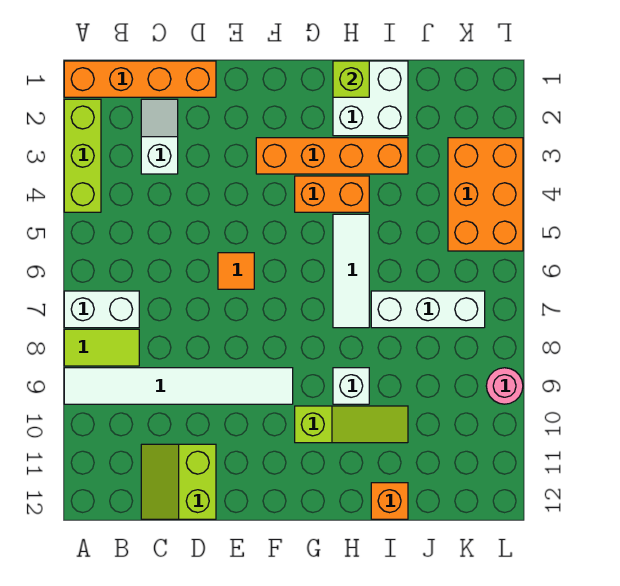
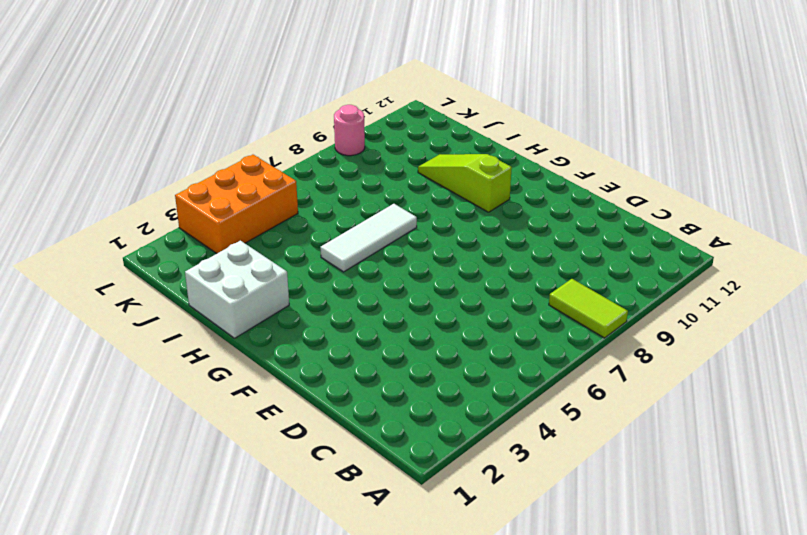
none -> orange brick A1:D1 level 1
none -> lime brick A2:A4 level 1
none -> white brick A7:B7 level 1

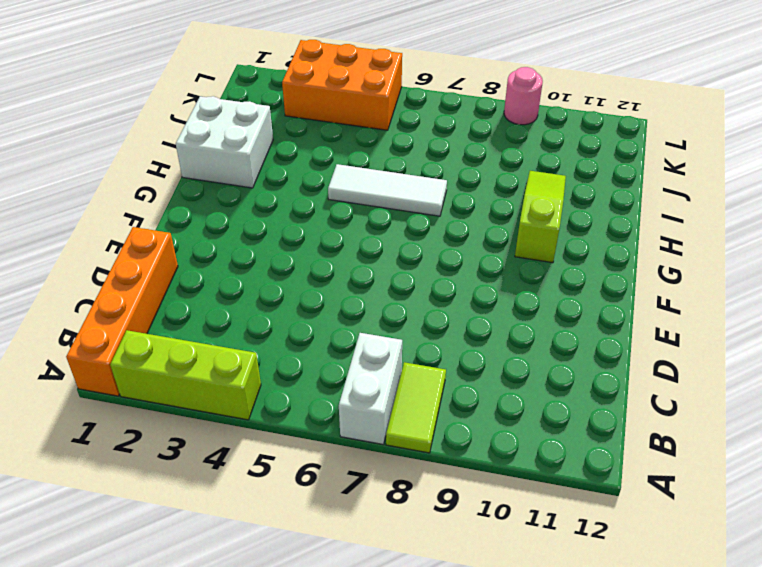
none -> white tile A9:F9 level 1
none -> white slope C2:C3 level 1 top 3
none -> lime slope C11:D12 level 1 top D

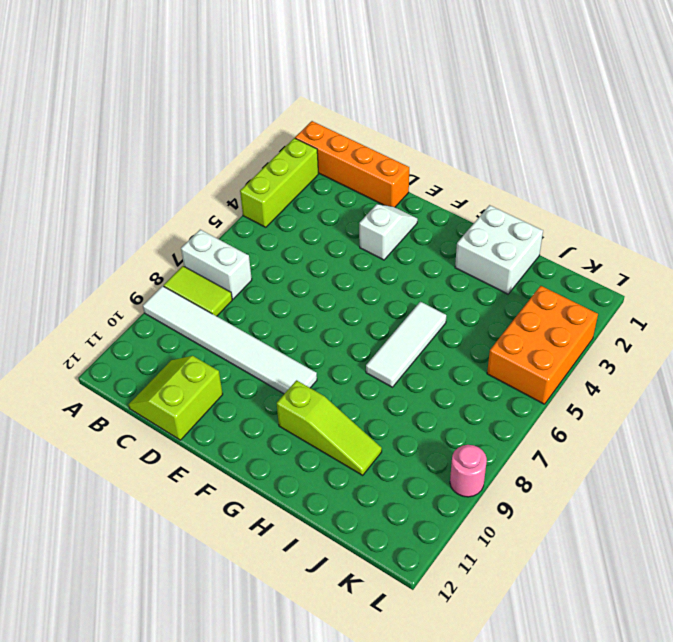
white slope E2:E3 level 1 top 3 -> white slope C2:C3 level 1 top 3
none -> orange tile E6 level 1
none -> orange brick F3:I3 level 1
none -> orange brick G4:H4 level 1

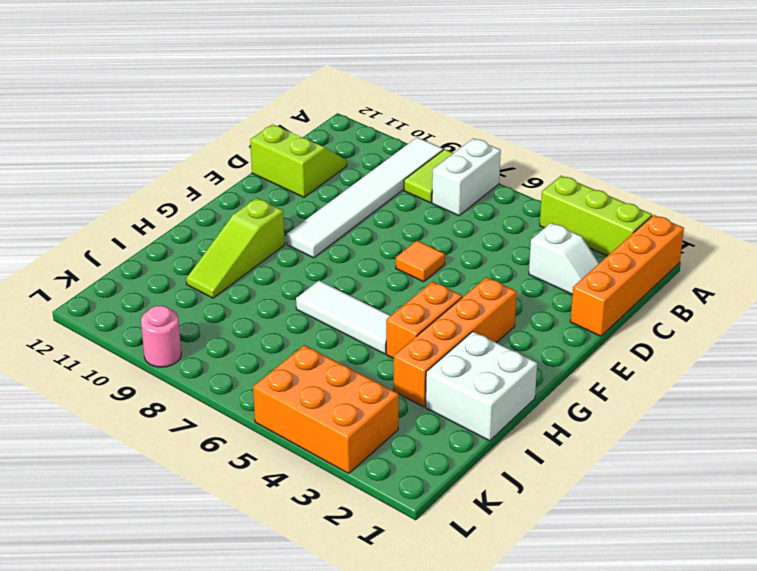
none -> white brick H9 level 1
none -> white brick I7:K7 level 1
none -> orange brick I12 level 1

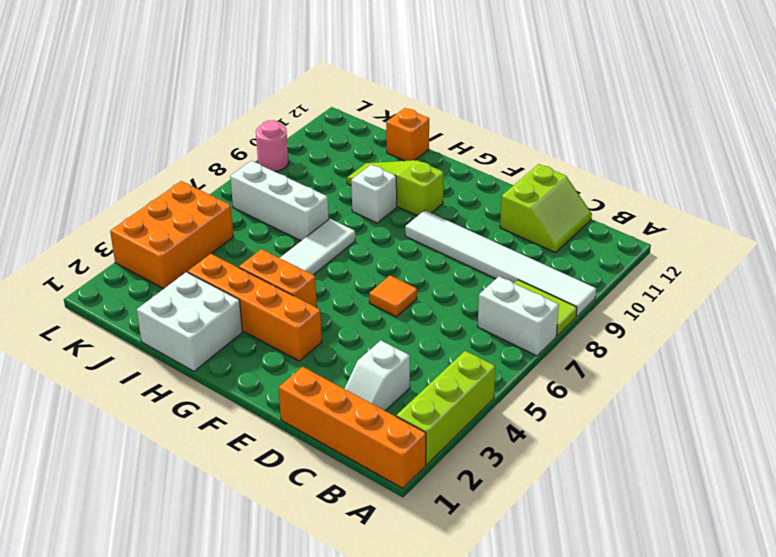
none -> lime brick H1 level 2

